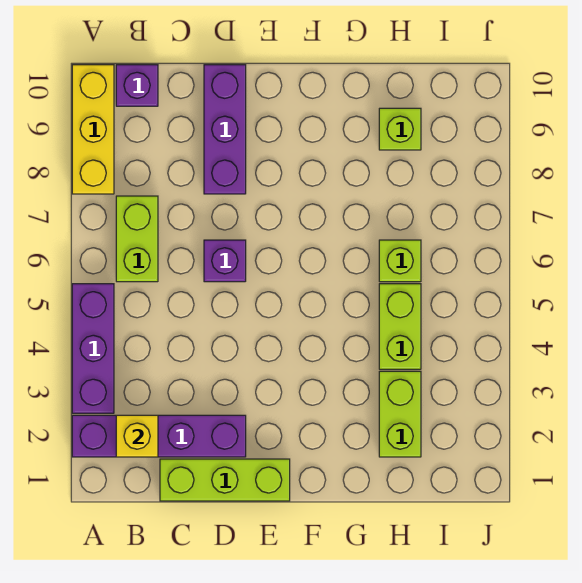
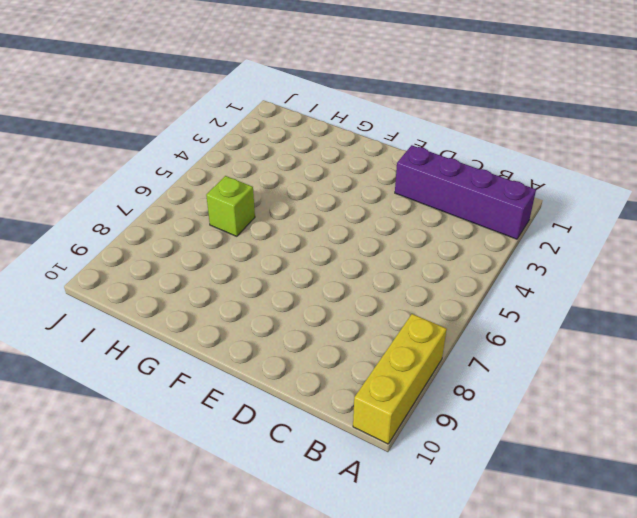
none -> purple brick A3:A5 level 1
none -> lime brick B6:B7 level 1
none -> purple brick B10 level 1

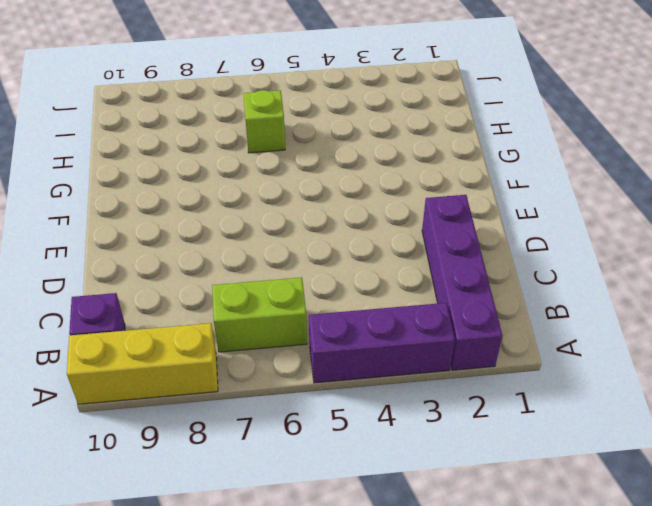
none -> lime brick C1:E1 level 1
none -> purple brick D6 level 1
none -> purple brick D8:D10 level 1

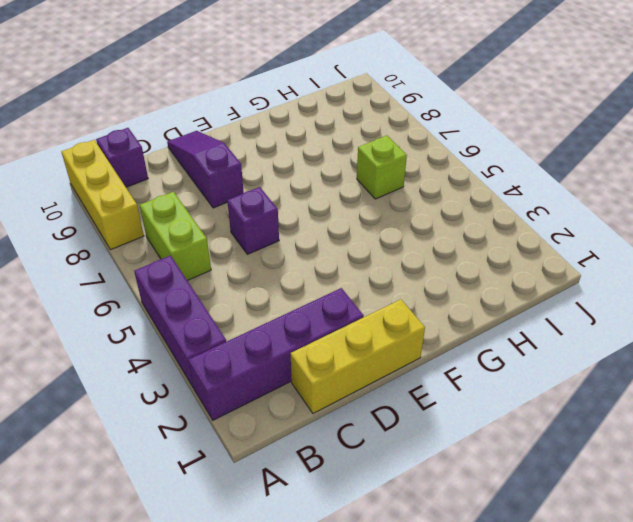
yellow brick C1:E1 level 1 -> lime brick C1:E1 level 1
purple slope D8:D10 level 1 top 8 -> purple brick D8:D10 level 1
none -> lime brick H2:H3 level 1
none -> lime brick H4:H5 level 1
none -> lime brick H9 level 1

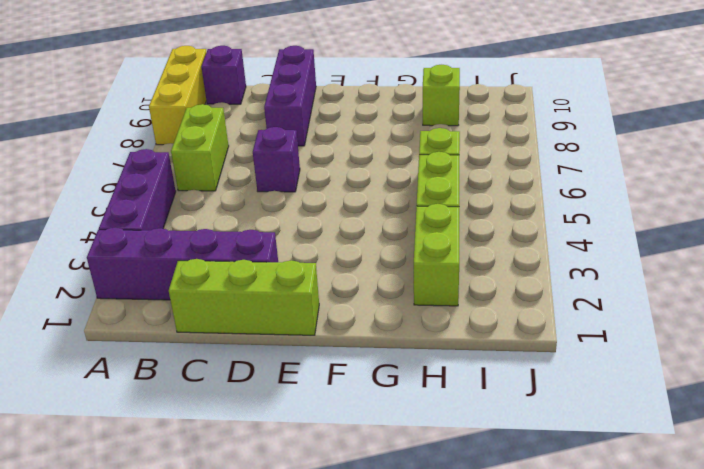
none -> yellow brick B2 level 2

